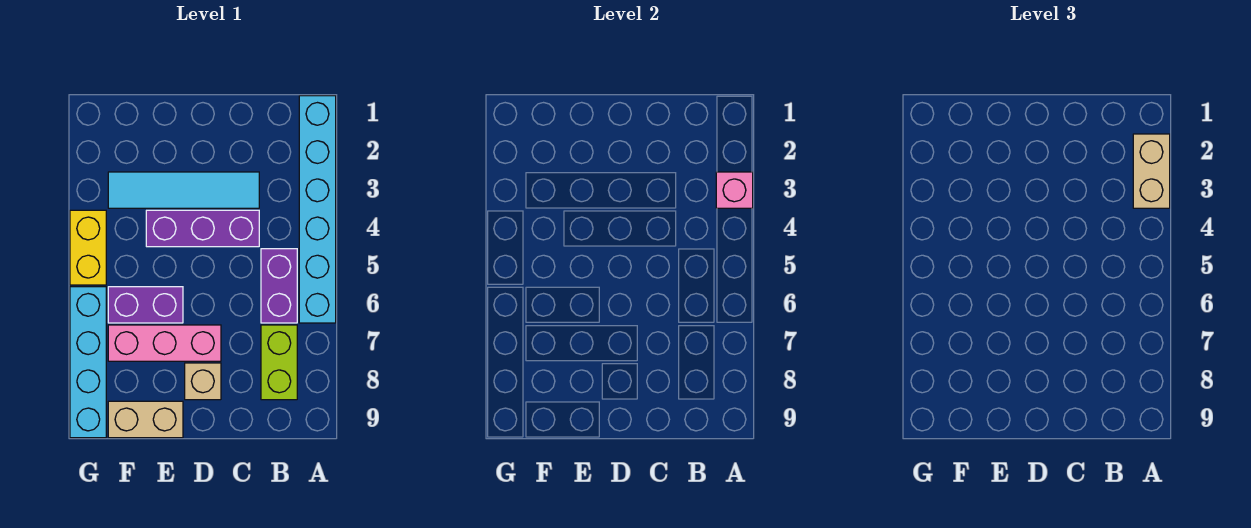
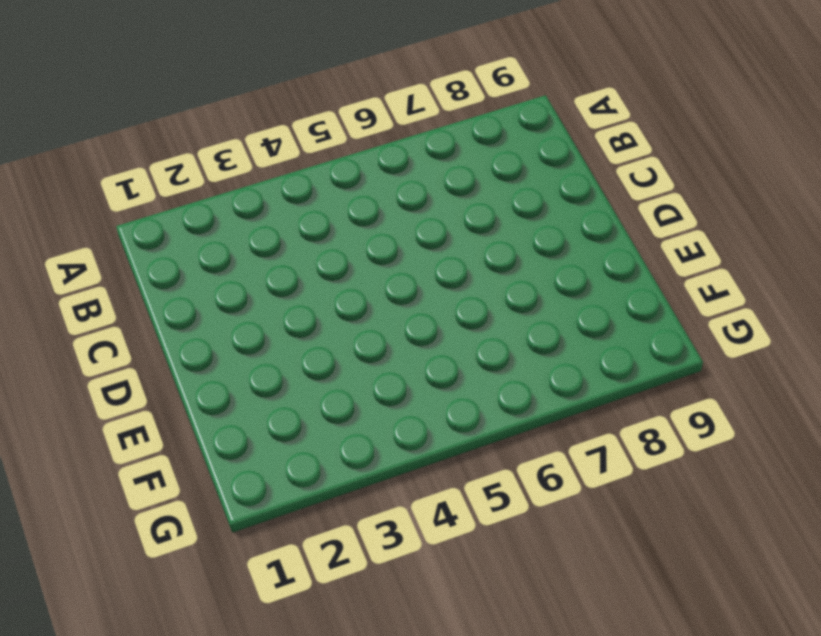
none -> cyan brick A1:A6 level 1
none -> purple brick B5:B6 level 1
none -> lime brick B7:B8 level 1

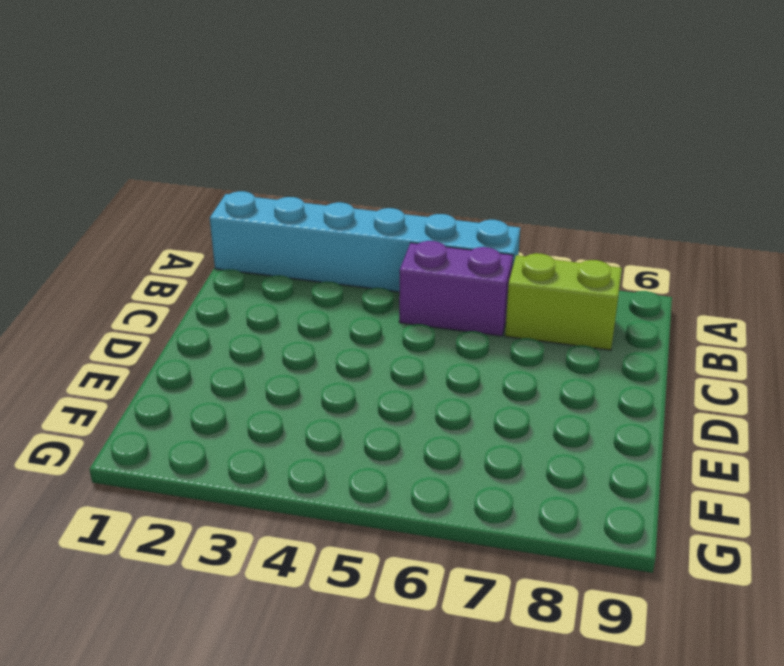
none -> cyan tile C3:F3 level 1
none -> purple brick C4:E4 level 1
none -> pink brick D7:F7 level 1

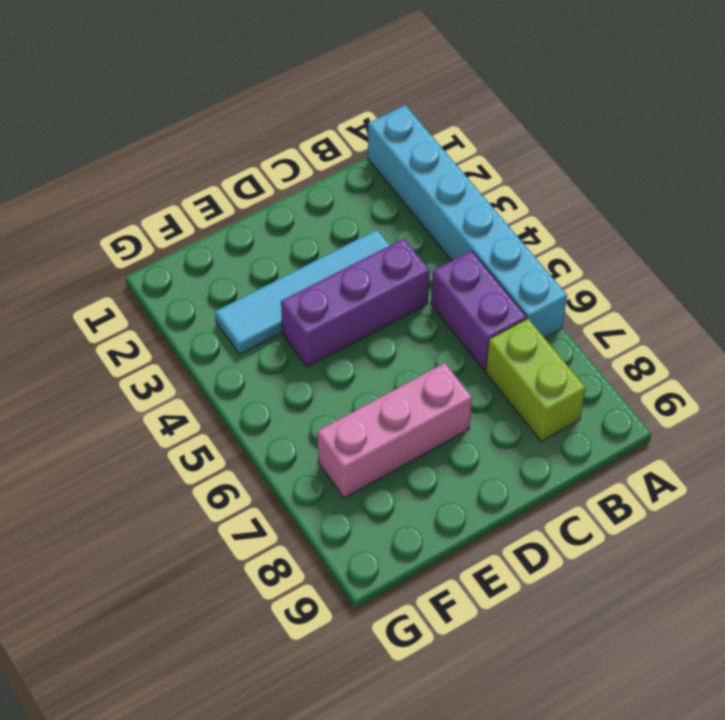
none -> tan brick D8 level 1
none -> purple brick E6:F6 level 1
none -> tan brick E9:F9 level 1

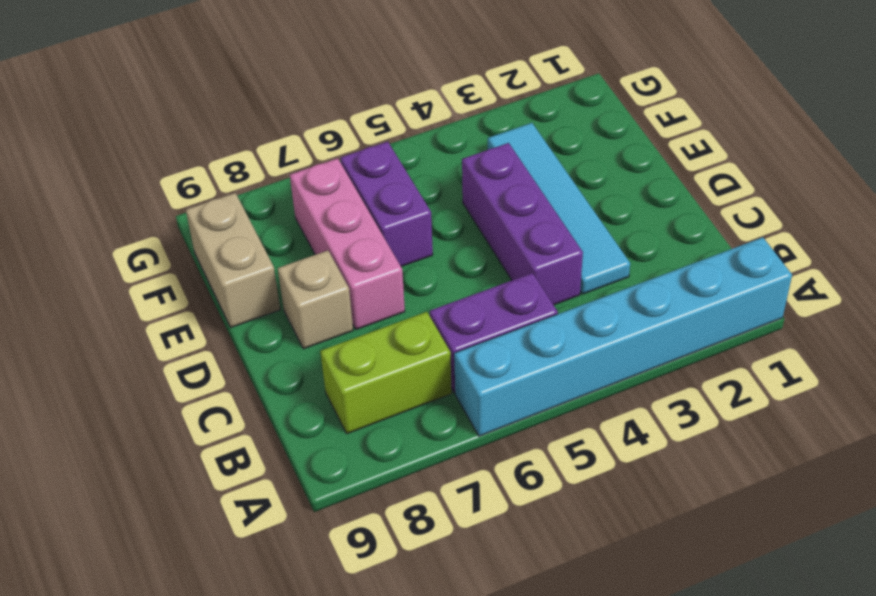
none -> yellow brick G4:G5 level 1
none -> cyan brick G6:G9 level 1
none -> pink brick A3 level 2

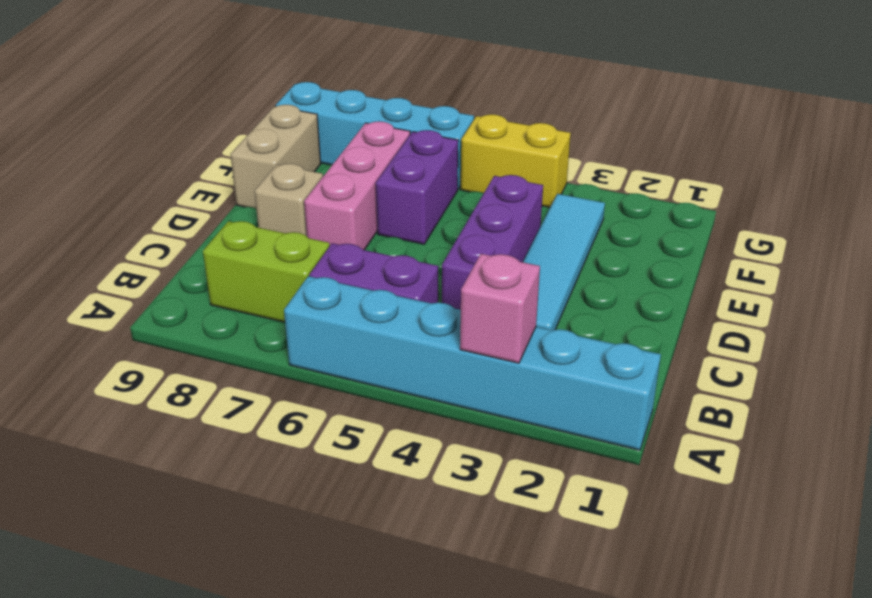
none -> tan brick A2:A3 level 3

